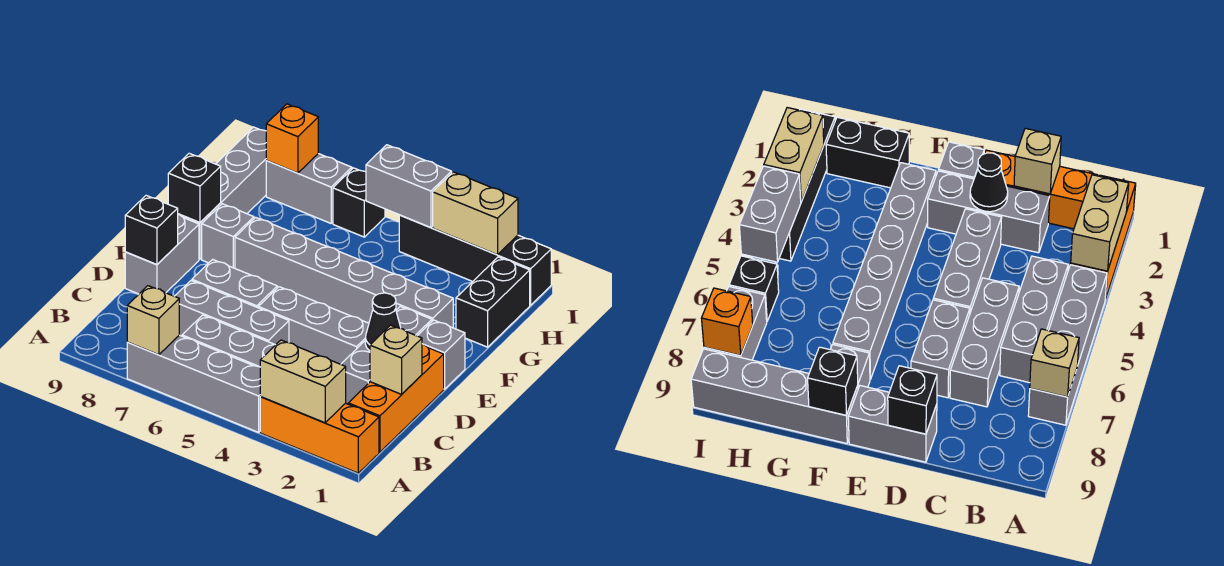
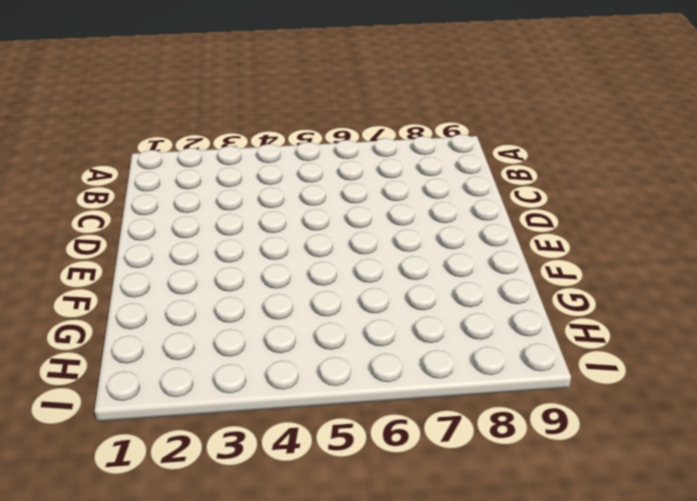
none -> orange brick A1:A3 level 1
none -> grey brick A4:A7 level 1
none -> orange brick B1:D1 level 1

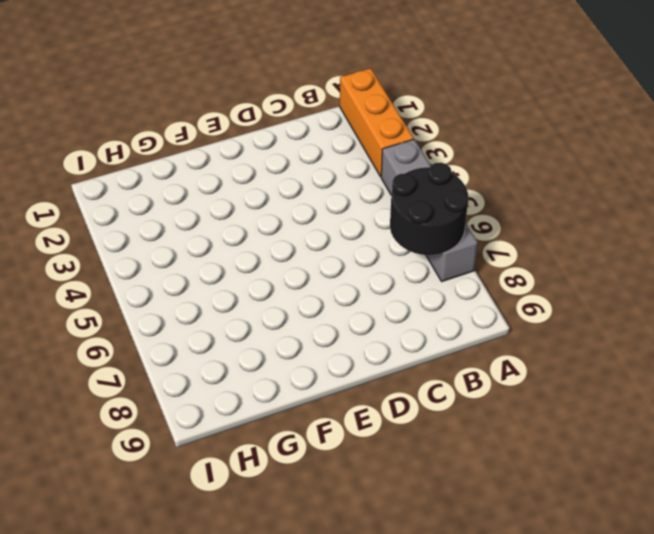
black round brick A6:B7 level 2 -> tan brick A7 level 2
none -> orange brick B1:D1 level 1
none -> grey brick B4:B6 level 1
none -> grey brick C2:E2 level 1

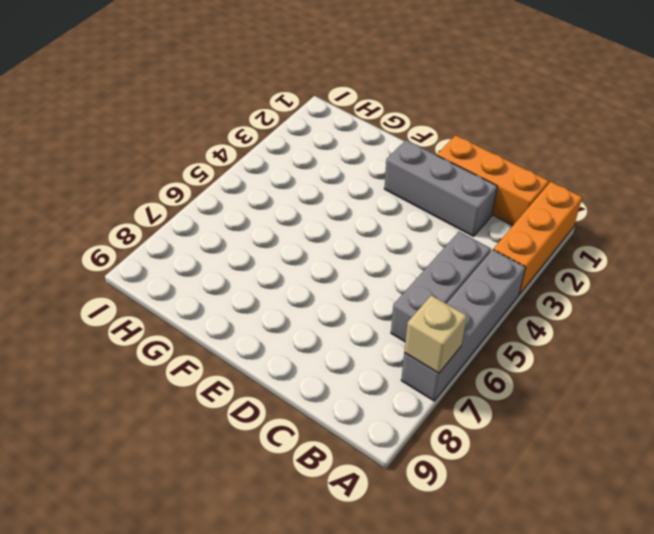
none -> grey brick C5:C7 level 1
none -> grey brick D3:D5 level 1
none -> grey brick D6:D7 level 1

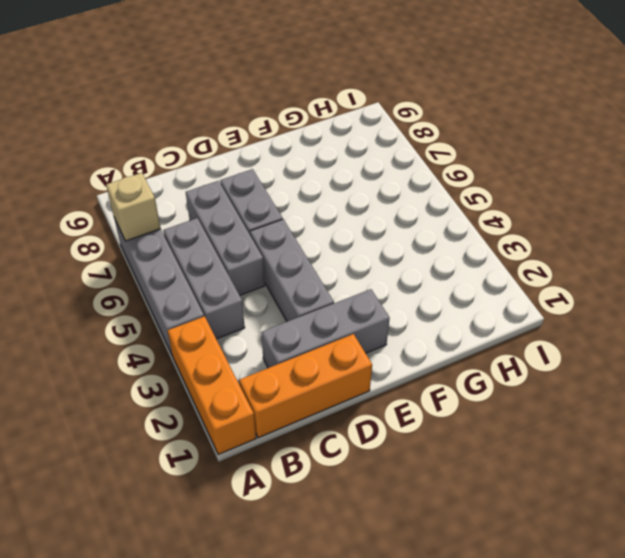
none -> grey brick D9:E9 level 1
none -> grey brick E1 level 1
none -> grey brick F2:F7 level 1

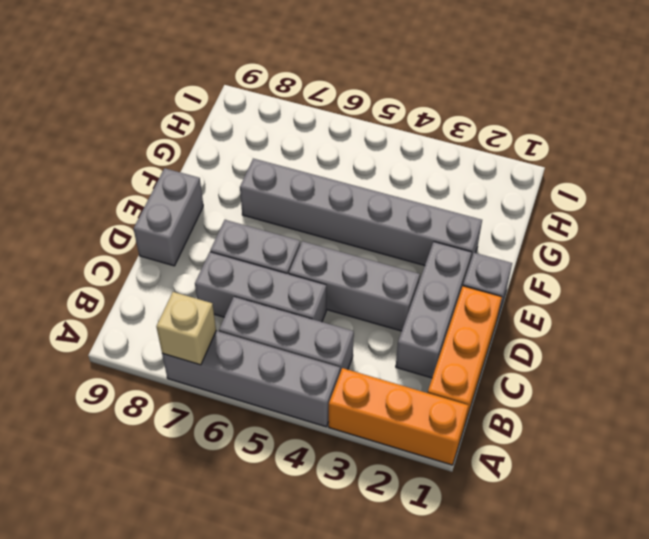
none -> grey brick F8 level 1
none -> grey brick F9:I9 level 1
none -> black brick G1:H1 level 1

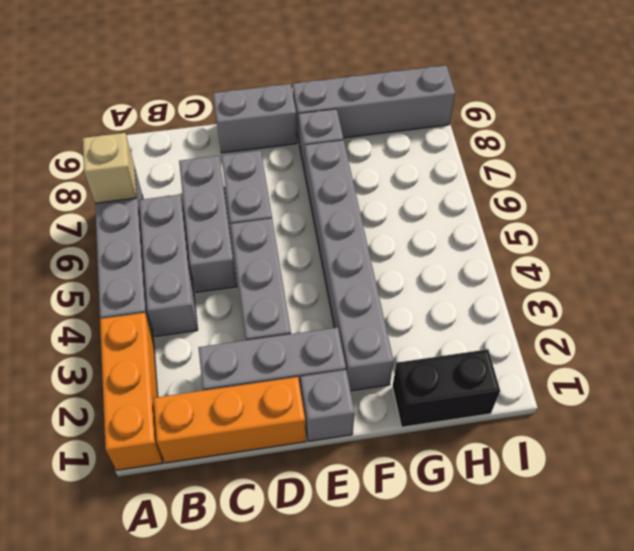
none -> black brick I1:I4 level 1
none -> black brick I6 level 1
none -> grey brick I7:I8 level 1

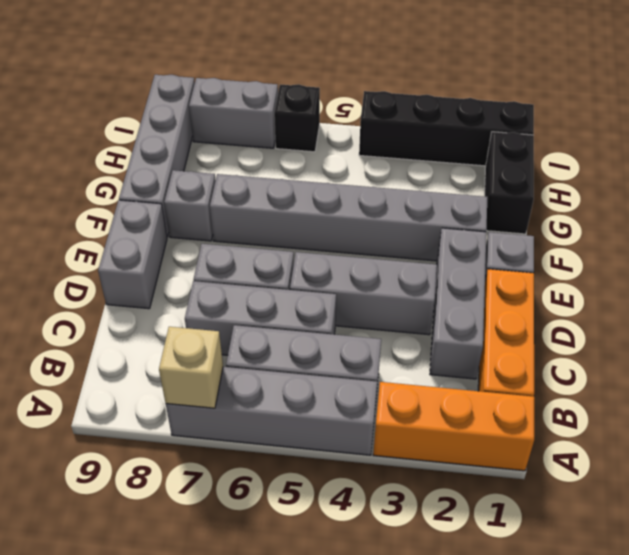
none -> tan brick A2:A3 level 2
none -> tan brick C1 level 2
none -> black cone D2 level 2

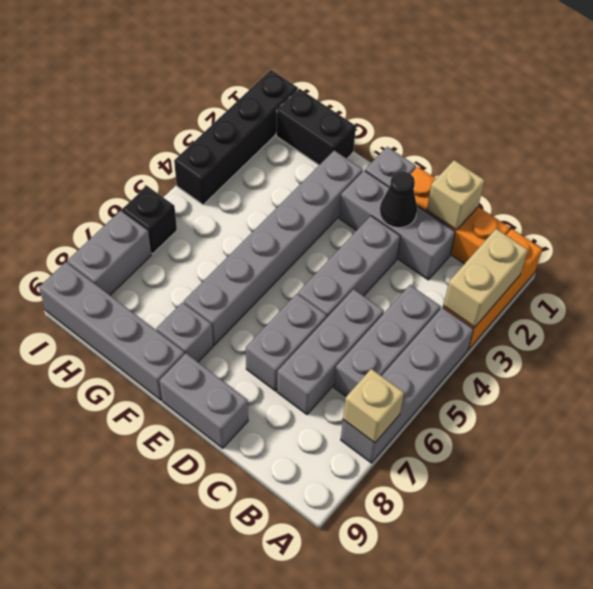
none -> black brick D9 level 2
none -> black brick F9 level 2
none -> tan brick I2:I3 level 2

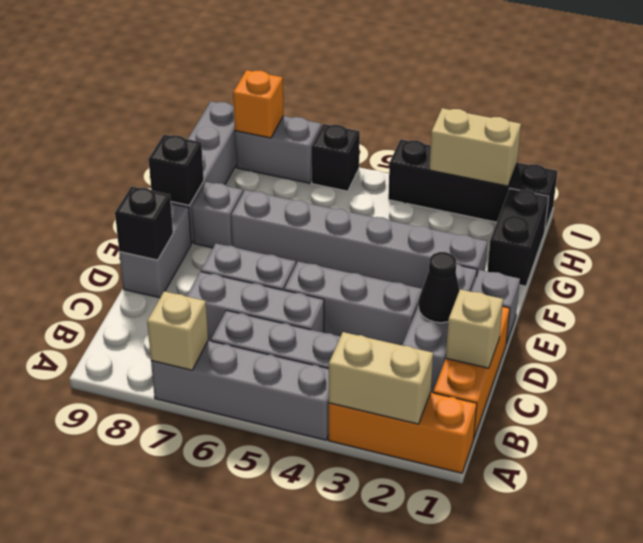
none -> grey brick I4:I5 level 2

